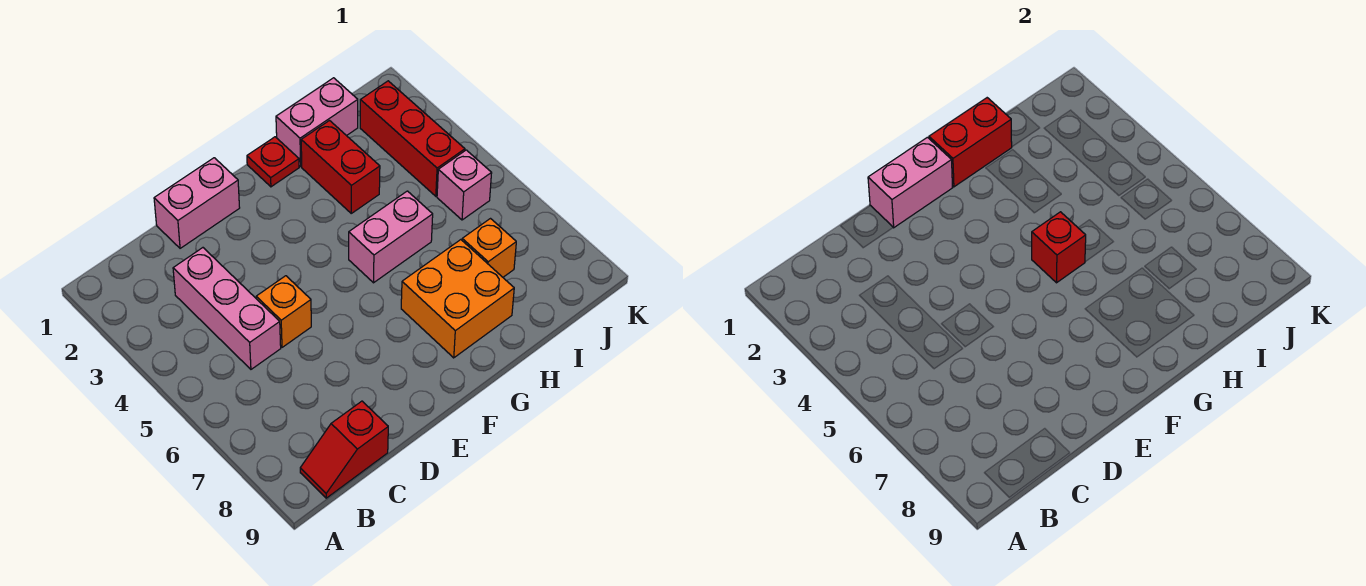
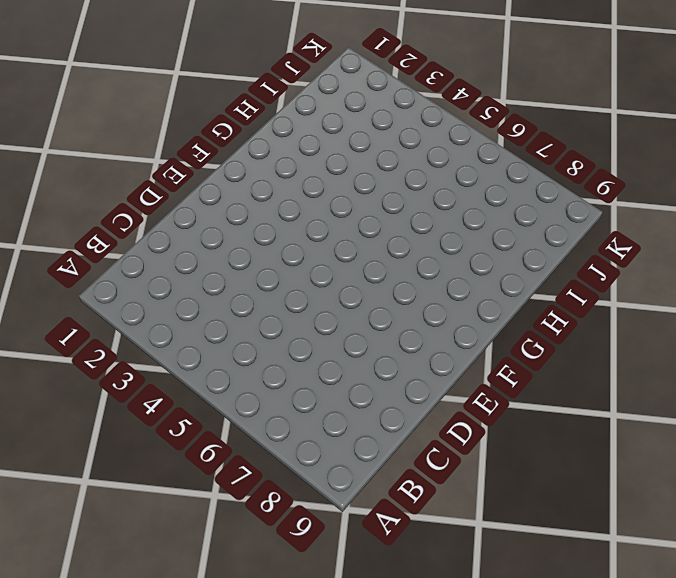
none -> red slope B9:C9 level 1 top C
none -> pink brick C3:C5 level 1
none -> pink brick D1:E1 level 1

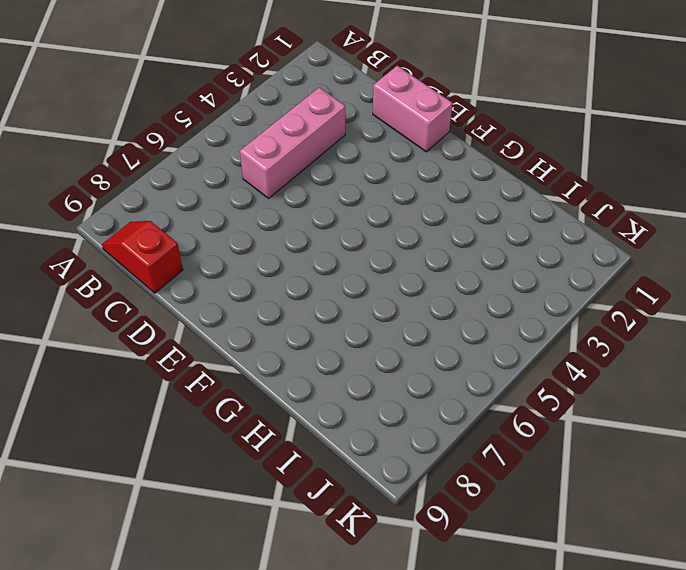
none -> orange brick D5 level 1
none -> red plate G1 level 1
none -> pink brick G5:H5 level 1

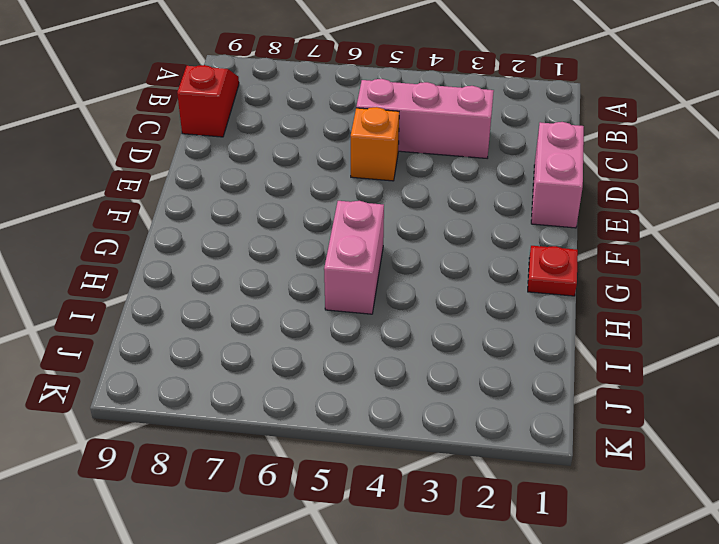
none -> orange brick G7:H8 level 1
none -> pink brick H1:I1 level 1
none -> red brick H2:H3 level 1

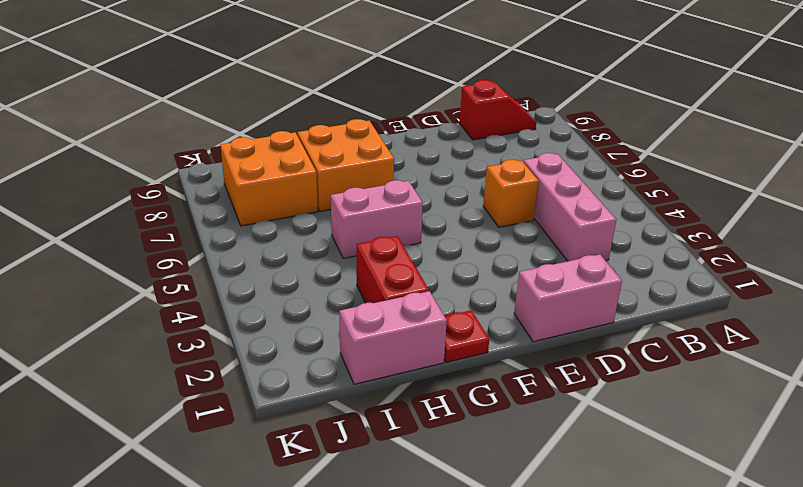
orange brick I7:J8 level 1 -> orange brick I7 level 1
none -> red brick J2:J4 level 1
none -> pink brick J5 level 1
none -> pink brick E1:F1 level 2

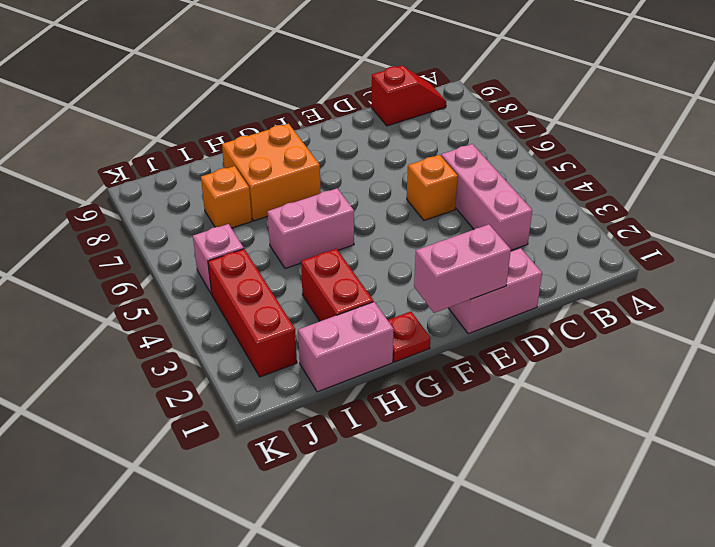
none -> red brick G1:H1 level 2
none -> red brick G5 level 2

